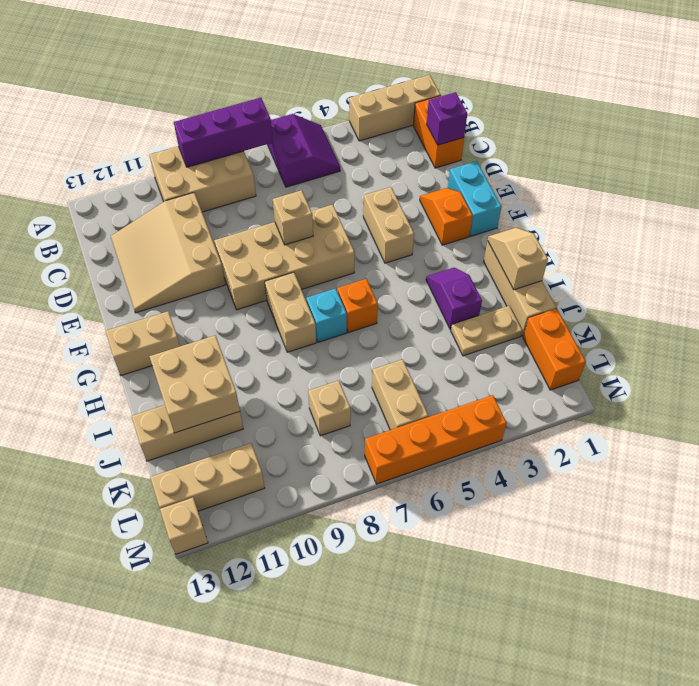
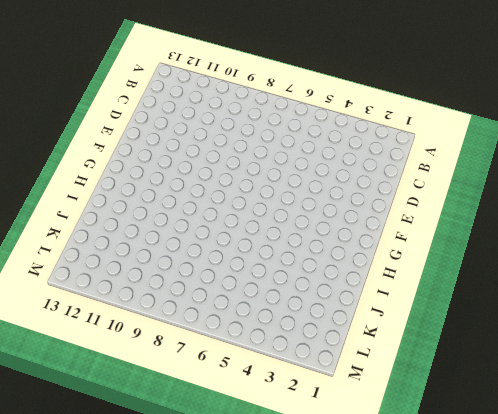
none -> tan brick A1:A3 level 1
none -> purple slope A5:B6 level 1 top 6
none -> tan brick A8:B10 level 1

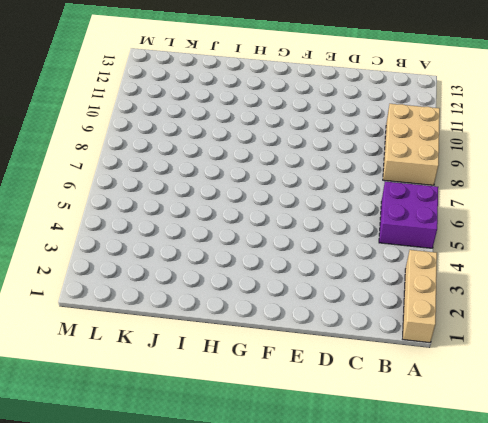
purple brick A5:B6 level 1 -> purple slope A5:B6 level 1 top 6
none -> orange brick B1:C1 level 1
none -> tan slope C10:E12 level 1 top 10
none -> cyan brick E1:F1 level 1

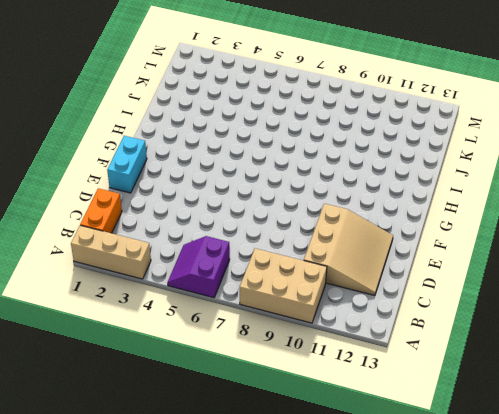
none -> orange slope E2:F2 level 1 top F
none -> tan brick E4:F4 level 1
none -> tan brick E6:F9 level 1

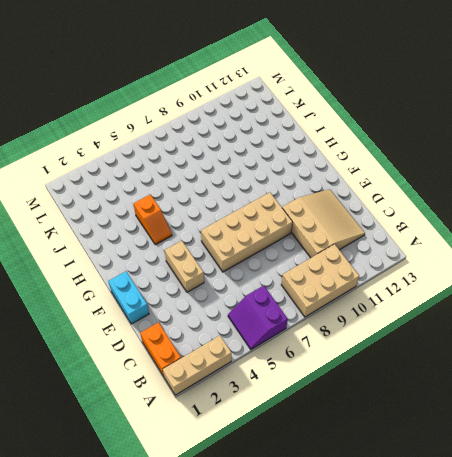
orange slope H4:I4 level 1 top I -> orange slope E2:F2 level 1 top F
none -> tan brick G8:H8 level 1
none -> tan brick G12:G13 level 1
none -> tan brick H1:J1 level 1

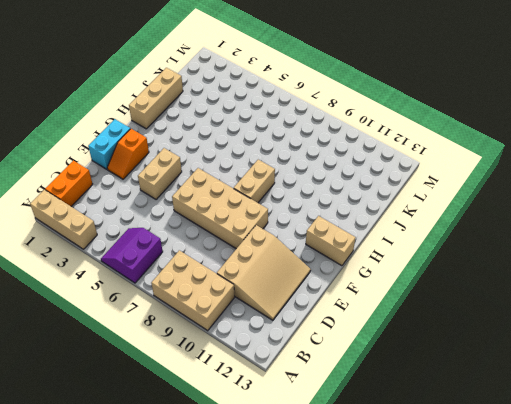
none -> purple slope H3:I3 level 1 top I
none -> orange brick H6 level 1
none -> cyan brick H7 level 1

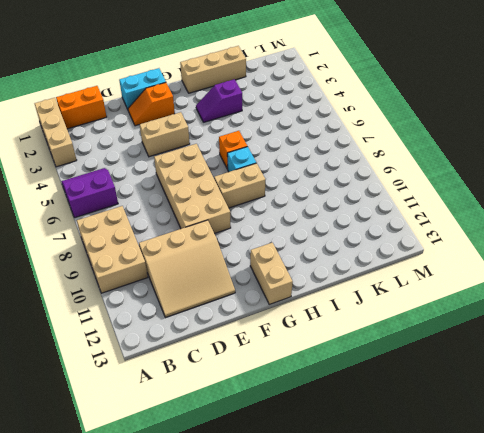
none -> tan plate J2:J3 level 1
none -> tan brick J11:J13 level 1
none -> orange brick K1:L1 level 1

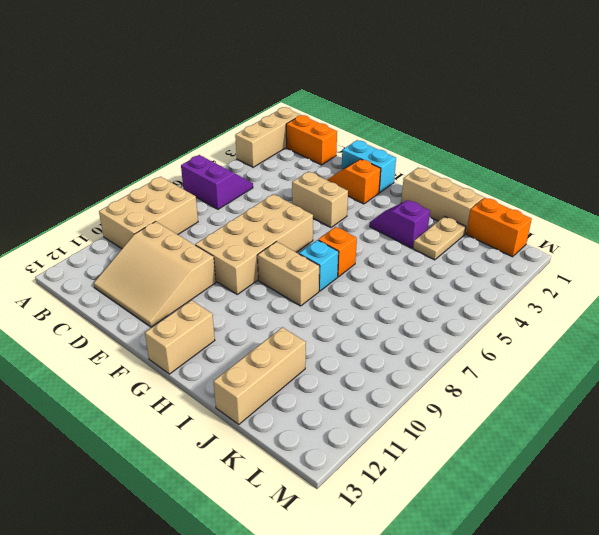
none -> tan brick K6:L6 level 1
none -> tan brick K8 level 1
none -> tan brick L11:L13 level 1

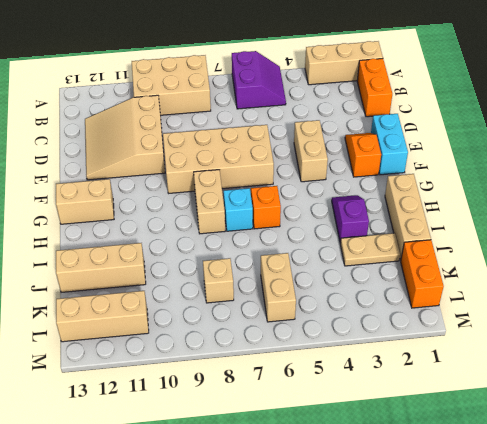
none -> orange brick M4:M7 level 1
none -> tan brick M13 level 1
none -> purple brick A7:A9 level 2

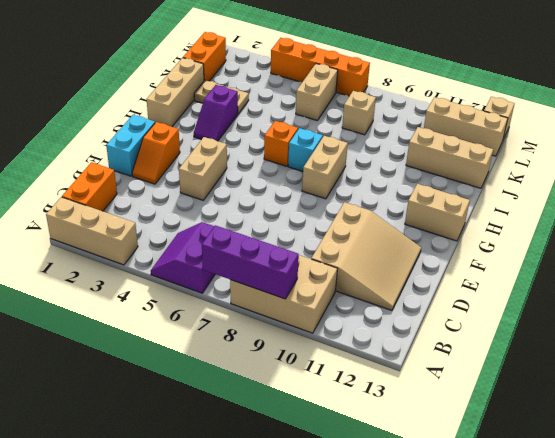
none -> tan brick E6:F9 level 1
none -> purple brick C1 level 2
none -> tan brick E7 level 2

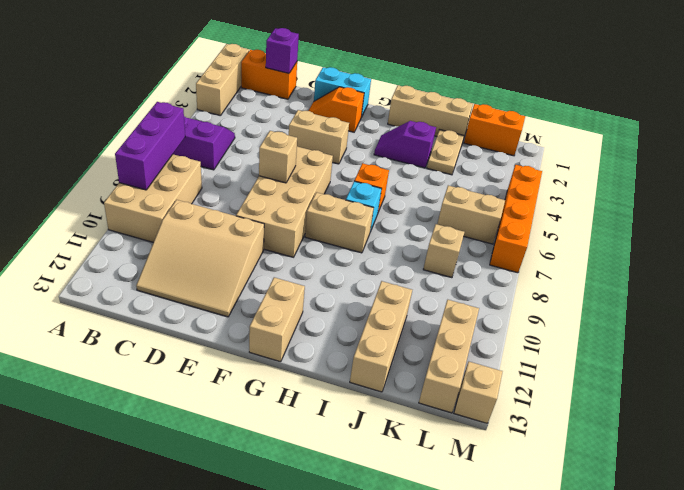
none -> tan slope H1:I1 level 2 top I
none -> tan brick I11:J12 level 2

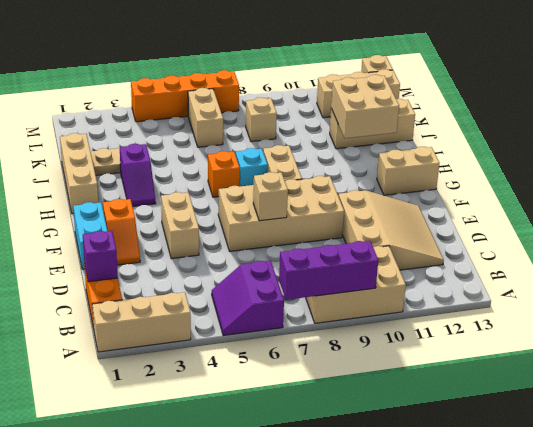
none -> orange brick K1:L1 level 1
none -> tan slope H1:I1 level 2 top I

